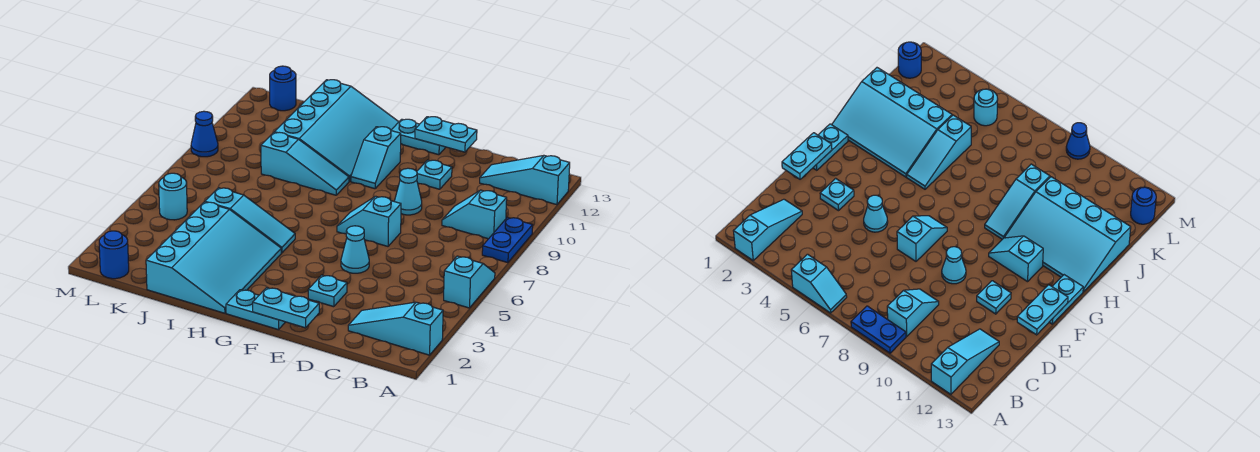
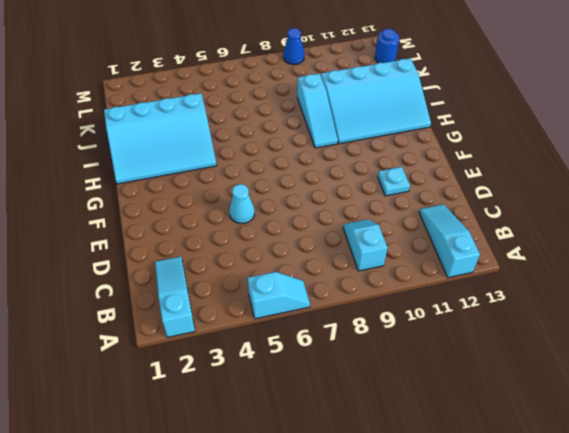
none -> blue plate A8:A9 level 1
none -> cyan plate E3 level 1
none -> cyan slope E7:F7 level 1 top E

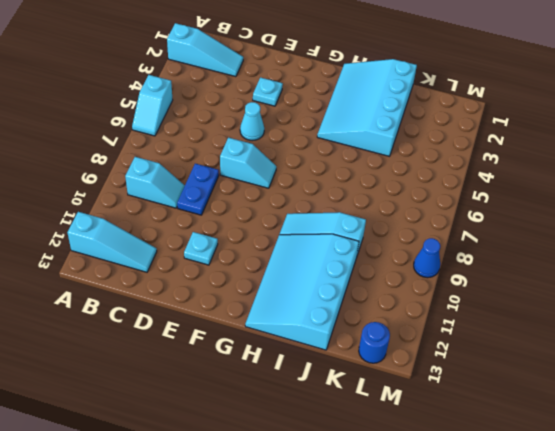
blue plate D8:D9 level 1 -> blue plate A8:A9 level 1
none -> cyan cone E9 level 1
none -> cyan plate F1:G1 level 1
none -> cyan plate F13:G13 level 1

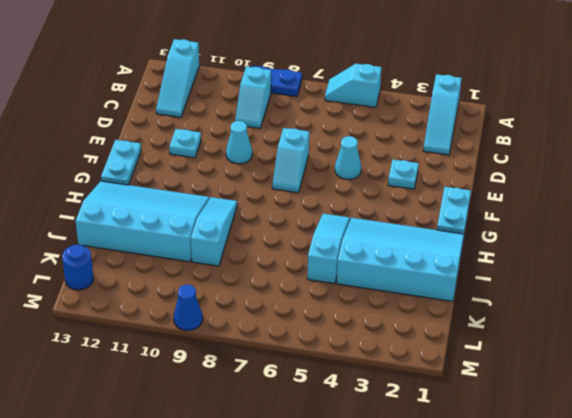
none -> cyan slope G10:G11 level 1 top 11
none -> blue round brick L1 level 1
none -> cyan round brick L5 level 1

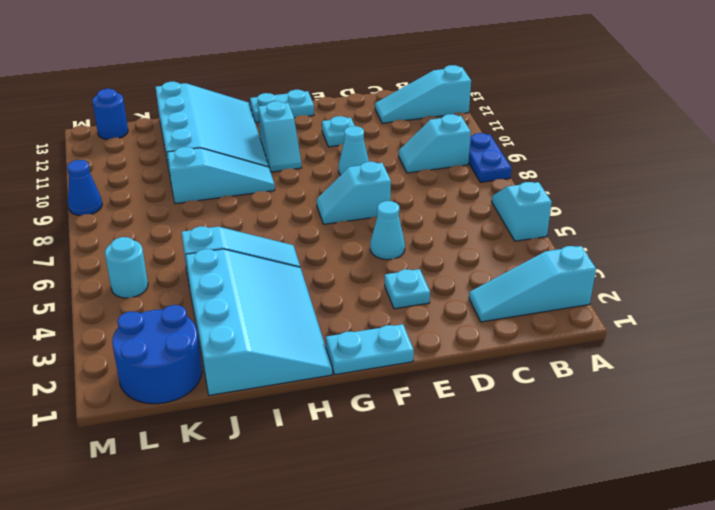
blue round brick K1:L2 level 1 -> blue round brick L1 level 1
none -> cyan plate E1:F1 level 2
none -> cyan plate E13:F13 level 2

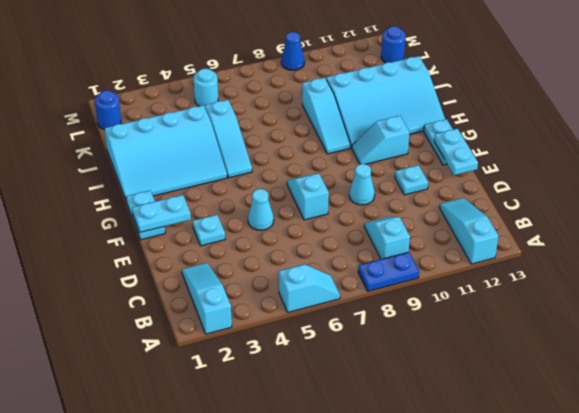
cyan plate F1:F2 level 2 -> cyan plate E1:F1 level 2

